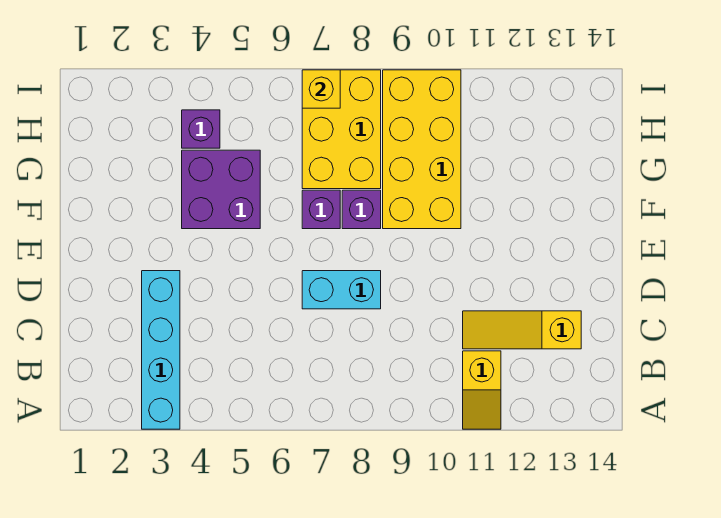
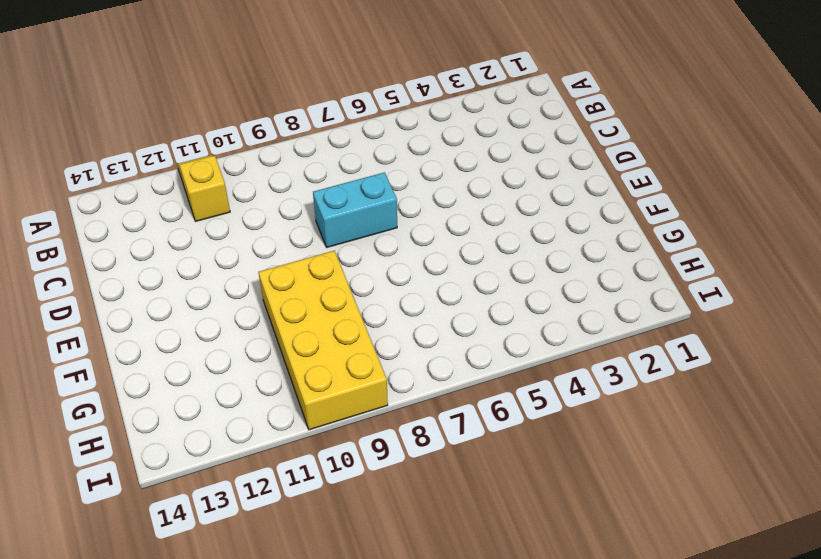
none -> cyan brick A3:D3 level 1
none -> yellow slope C11:C13 level 1 top 13

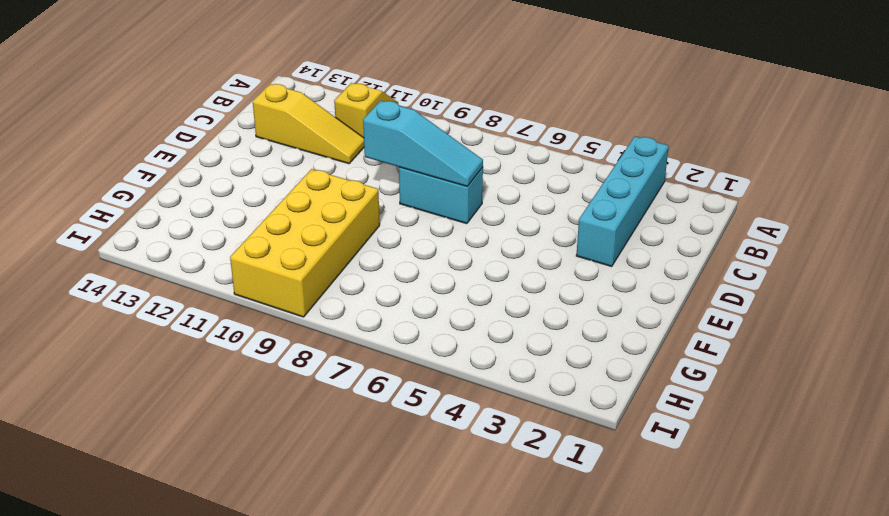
cyan slope D7:D9 level 2 top 9 -> none
none -> purple brick F4:G5 level 1
none -> purple brick F7 level 1

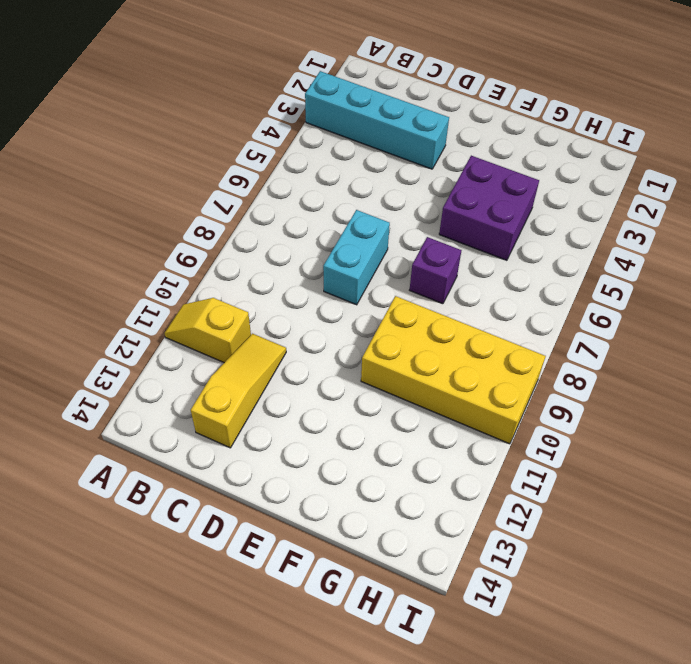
none -> purple brick F8 level 1
none -> yellow brick G7:I8 level 1

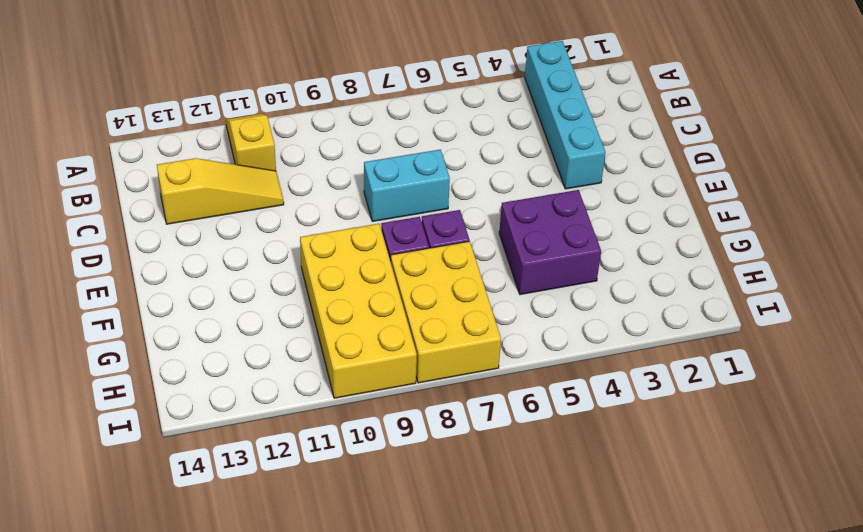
none -> purple brick H4 level 1
none -> yellow brick I7 level 2

